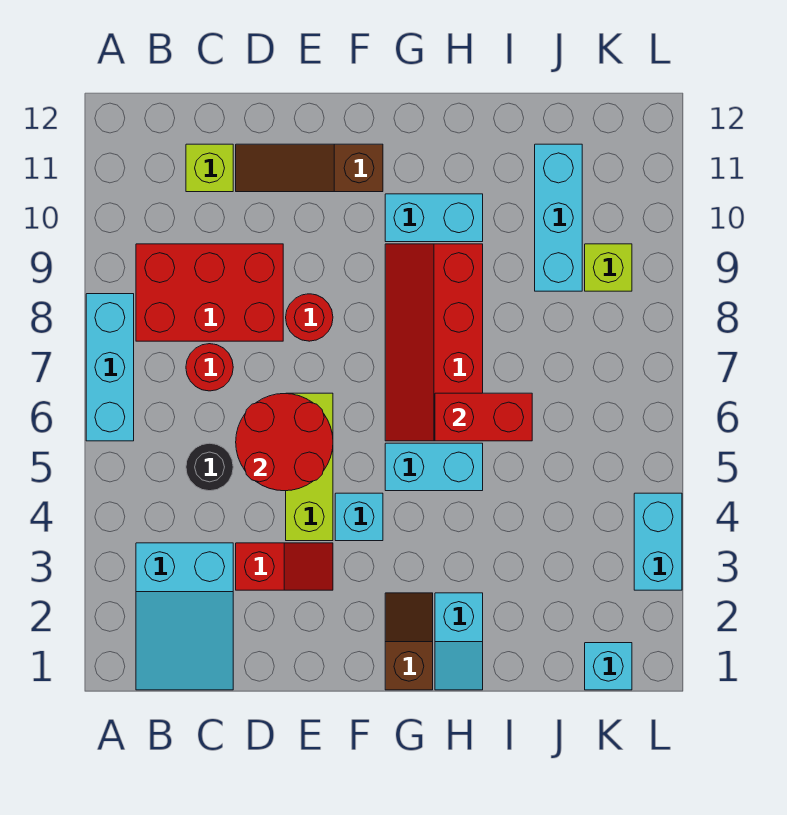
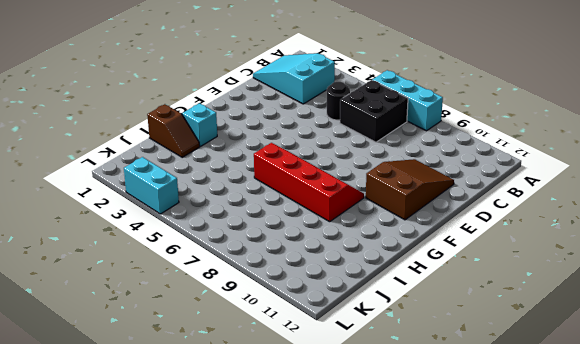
black brick B6:C7 level 1 -> red round brick C7 level 1
brown slope D10:F11 level 1 top F -> brown slope D11:F11 level 1 top F
brown slope I1:I2 level 1 top 1 -> brown slope G1:G2 level 1 top 1
none -> red brick B8:D9 level 1
none -> lime brick C11 level 1
none -> red slope D3:E3 level 1 top D

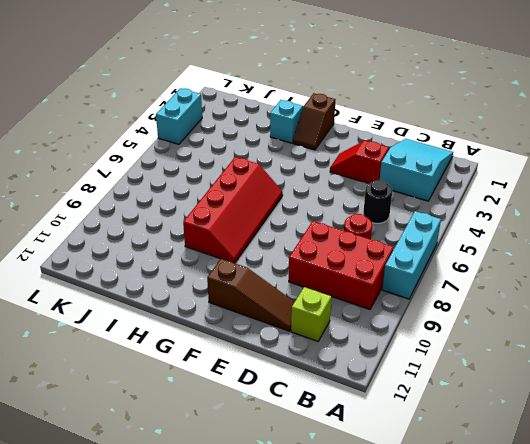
none -> lime brick E4:E6 level 1
none -> red round brick E8 level 1
none -> cyan brick F4 level 1

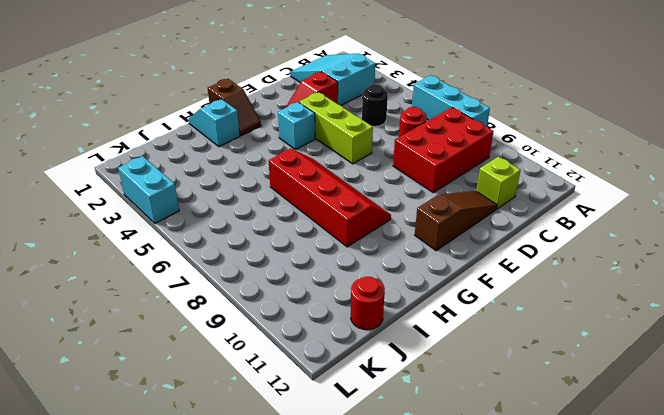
red round brick J12 level 1 -> red round brick E8 level 1
none -> cyan brick G5:H5 level 1
none -> cyan brick G10:H10 level 1
none -> cyan brick J9:J11 level 1

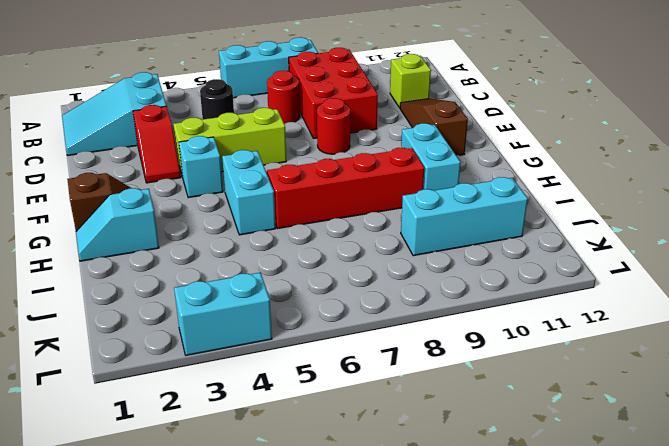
none -> cyan brick K1 level 1
none -> lime brick K9 level 1
none -> red round brick D5:E6 level 2

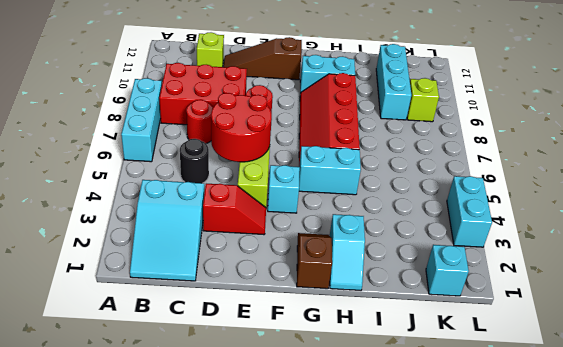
none -> red brick H6:I6 level 2

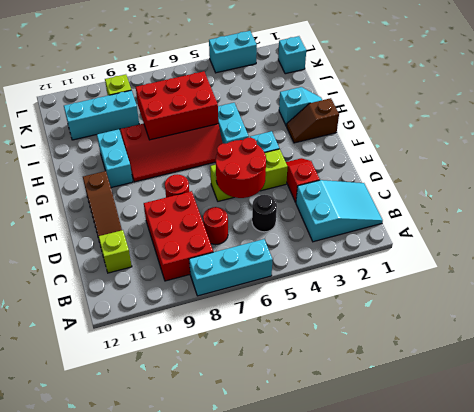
red brick H6:I8 level 2 -> red brick H6:I6 level 2

